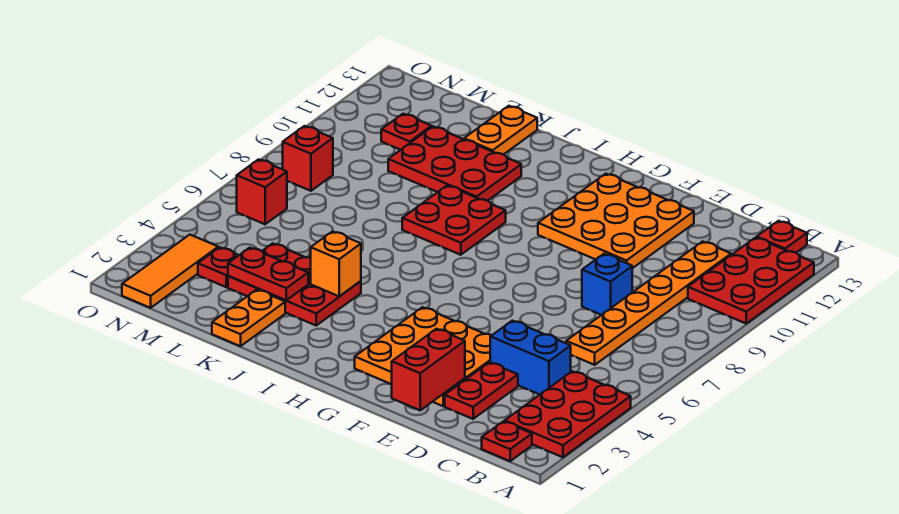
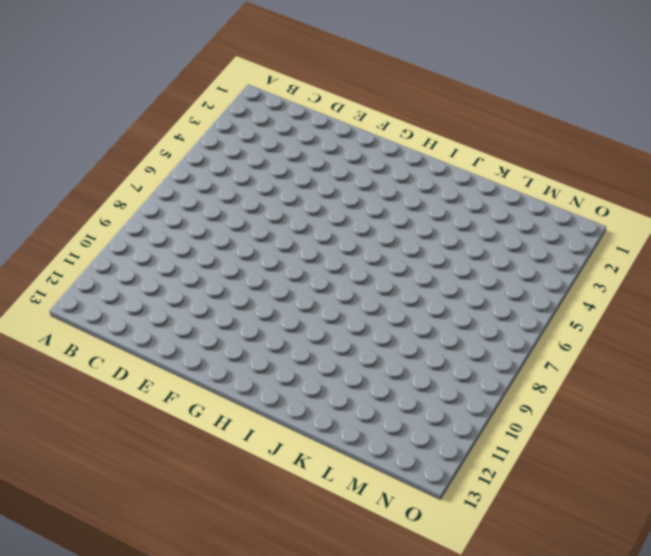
none -> red plate A2:B4 level 1
none -> red plate A10:B12 level 1
none -> red plate B1 level 1

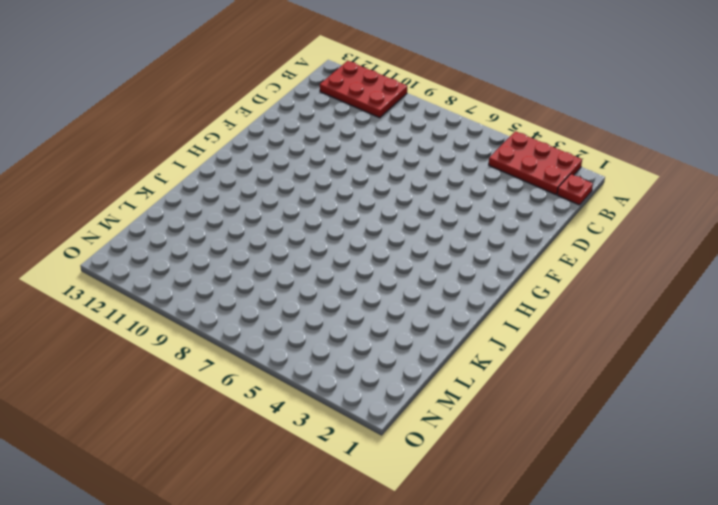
none -> red plate B13 level 1
none -> blue brick C4:D4 level 1
none -> orange plate C6:C11 level 1

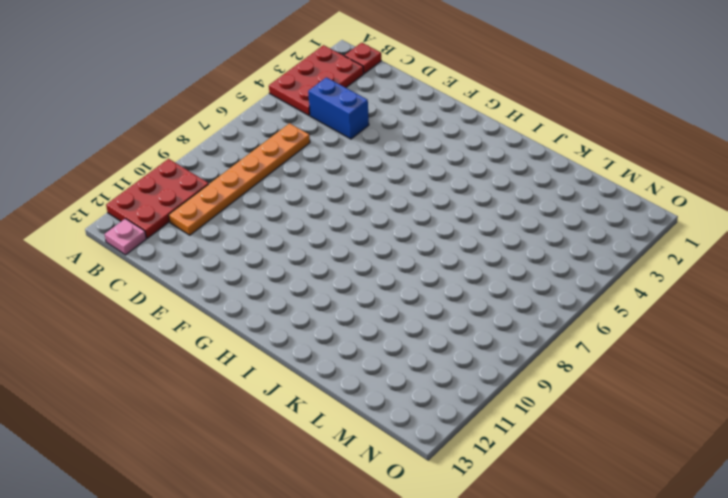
pink plate B13 level 1 -> red plate B13 level 1
none -> red plate D2:D3 level 1
none -> blue brick D8 level 1
none -> orange plate E2:G4 level 1

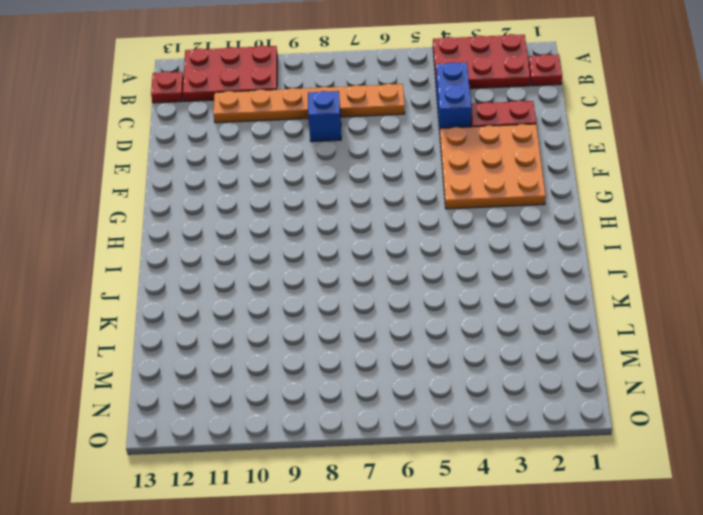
none -> orange plate E10:G12 level 1
none -> red plate I8:J9 level 1
none -> red plate J3:L4 level 1

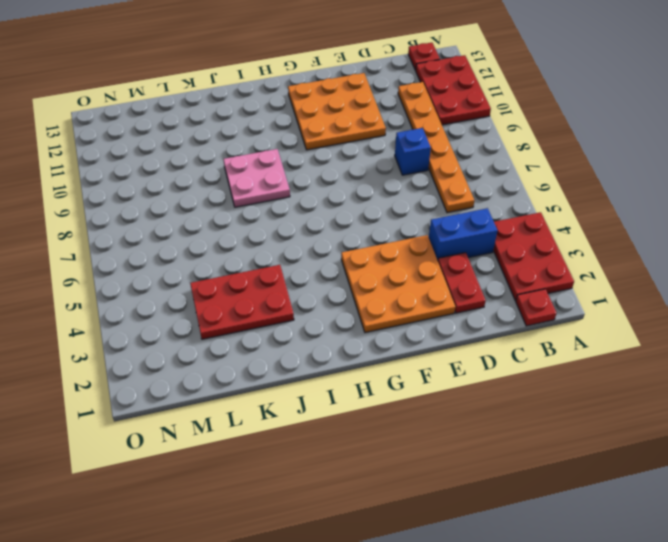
pink plate I8:J9 level 1 -> red plate I8:J9 level 1
none -> red plate J10:L11 level 1
none -> orange plate K1:K2 level 1
none -> orange plate K12:K13 level 1

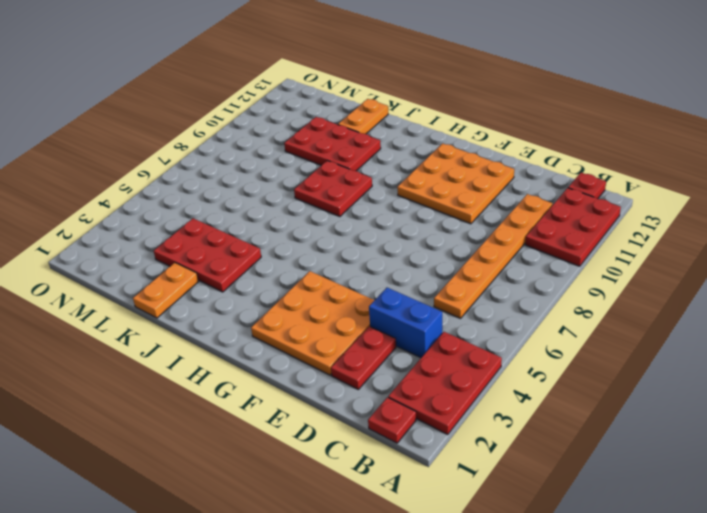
none -> blue brick D8 level 1
none -> red plate M3 level 1
none -> red plate M11 level 1

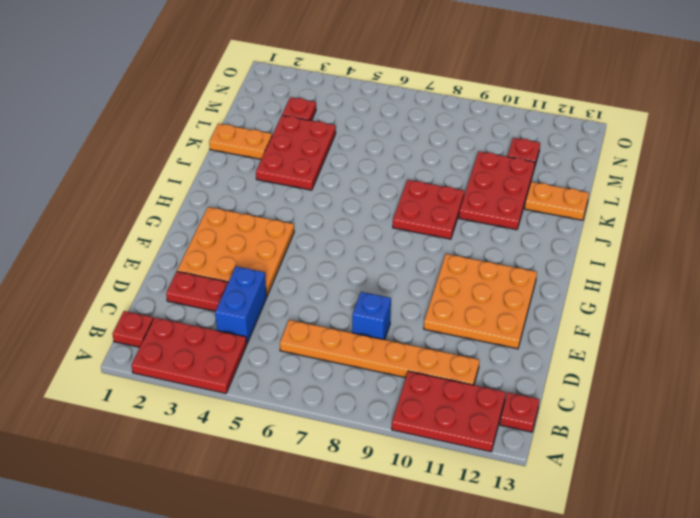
none -> orange tile N1:N3 level 1
none -> red brick N6 level 1
none -> red brick N8 level 1

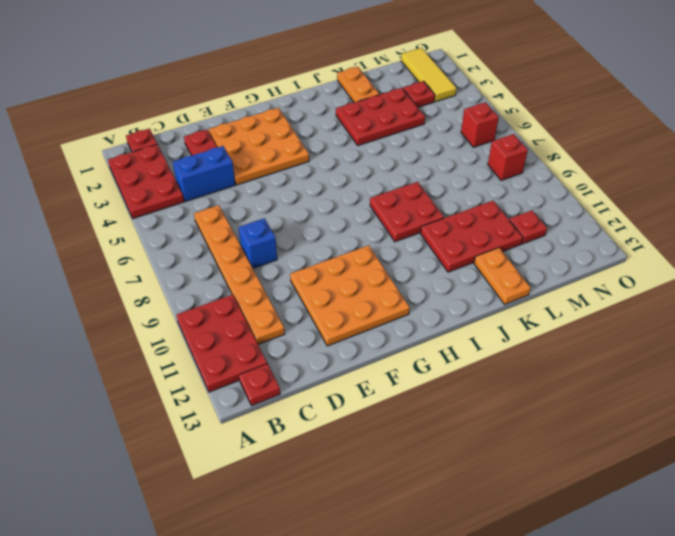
yellow tile N1:N3 level 1 -> orange tile N1:N3 level 1
none -> red brick E1:E2 level 2
none -> orange brick J4 level 2
none -> red plate K3:L3 level 2

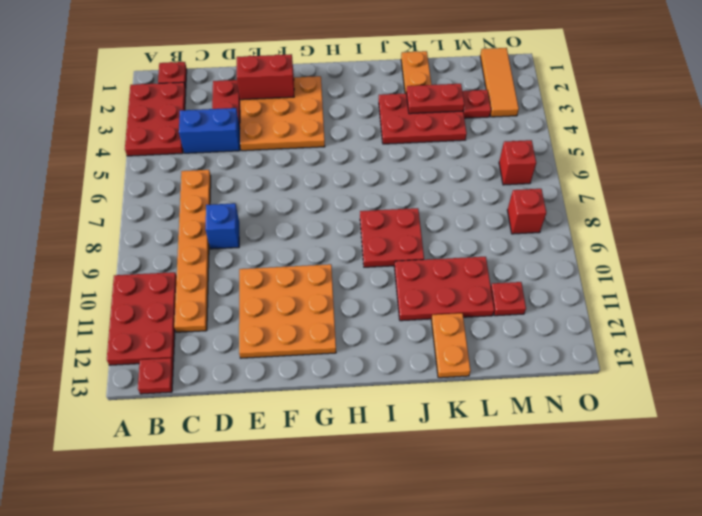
red brick E2:F2 level 2 -> red brick E1:E2 level 2
none -> orange brick J4 level 2

